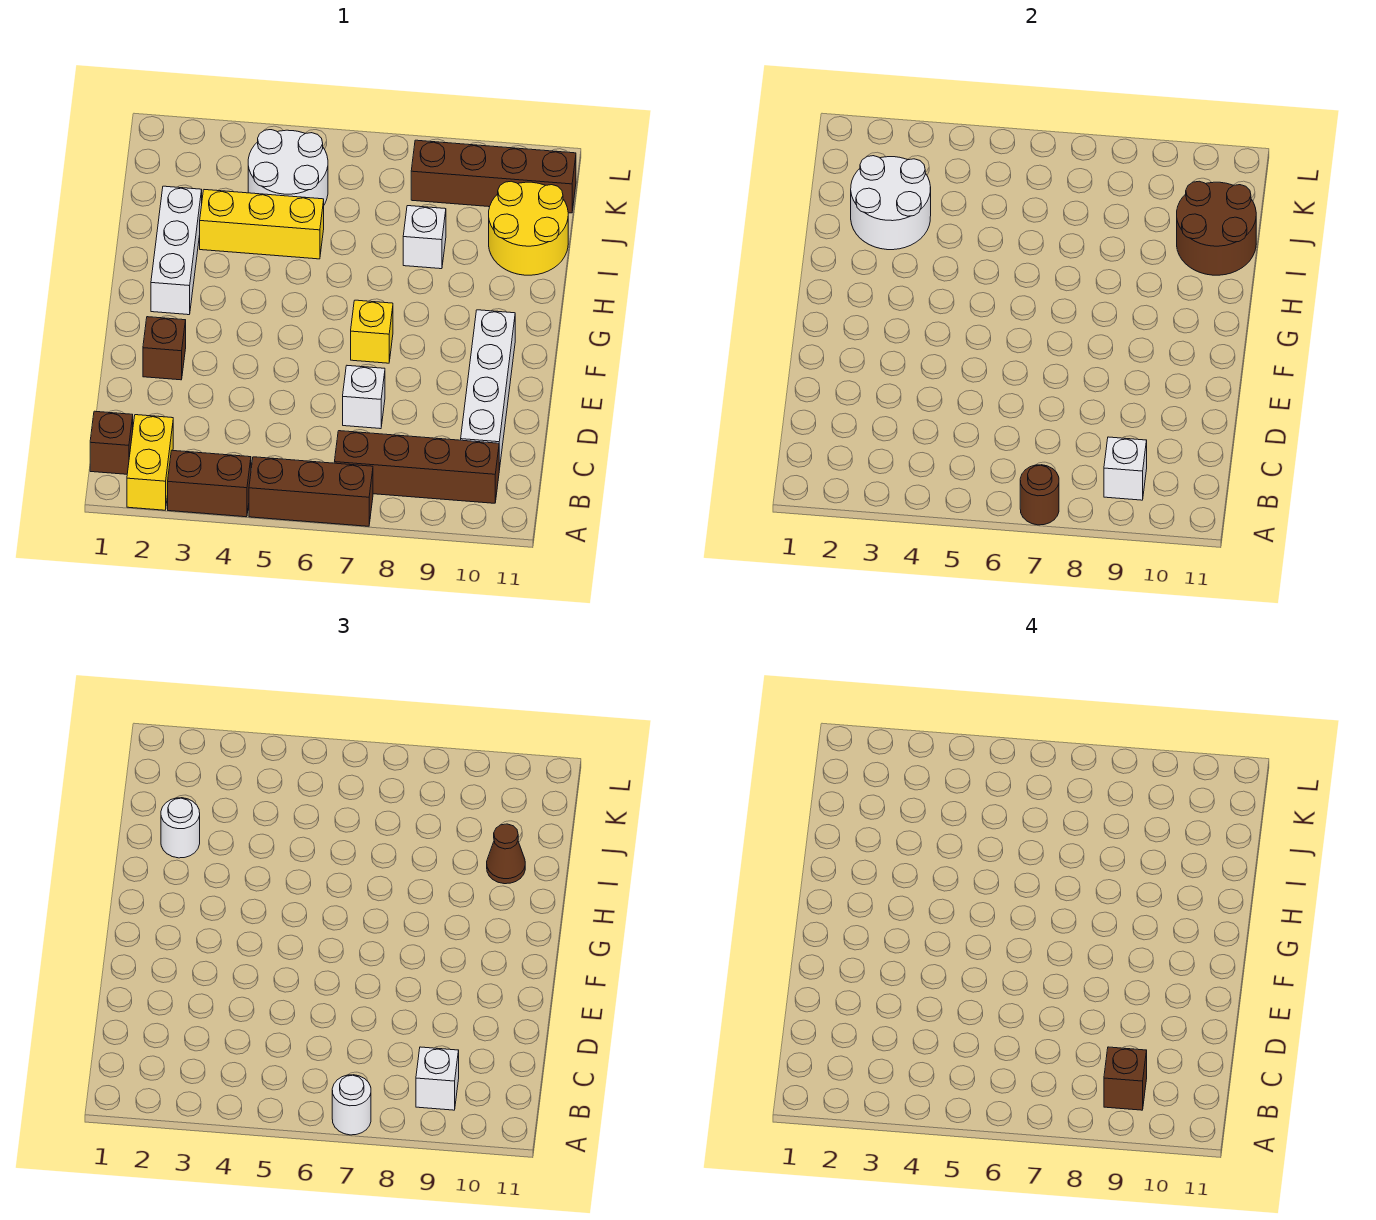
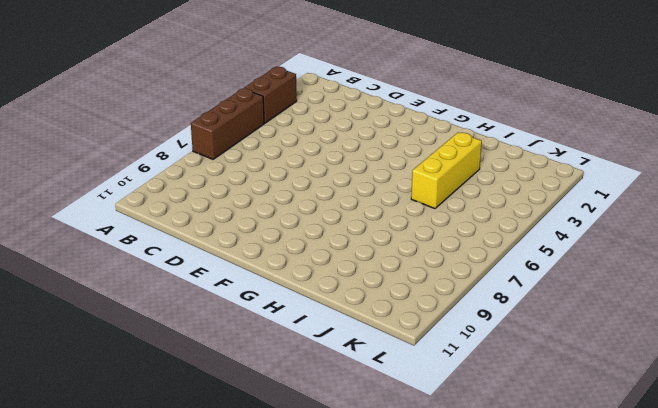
none -> yellow brick A2:B2 level 1
none -> brown brick B1 level 1
none -> brown brick B7:B10 level 1

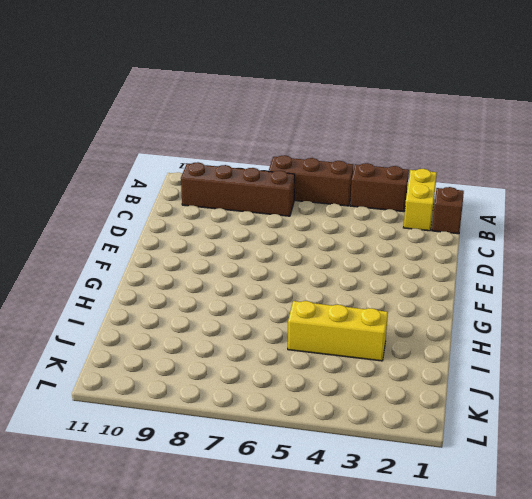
none -> white brick C10:F10 level 1
none -> white brick D7 level 1
none -> brown brick E2 level 1

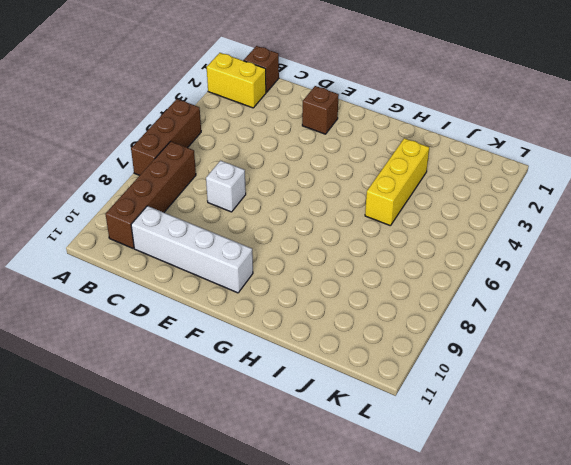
none -> brown brick A3:A4 level 1
none -> yellow brick F7 level 1
none -> white brick G2:I2 level 1

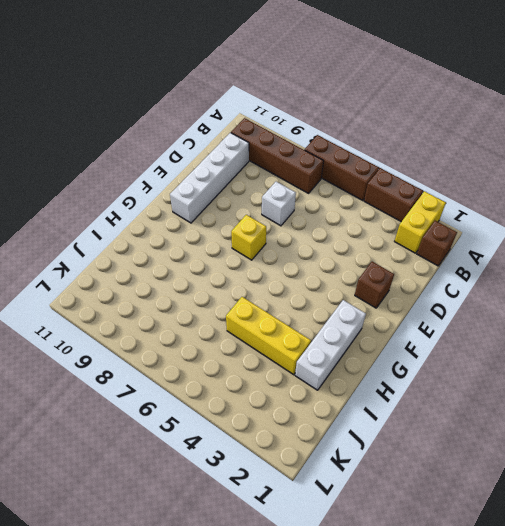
none -> white brick I8 level 1
none -> yellow round brick I10:J11 level 1
none -> white round brick J4:K5 level 1

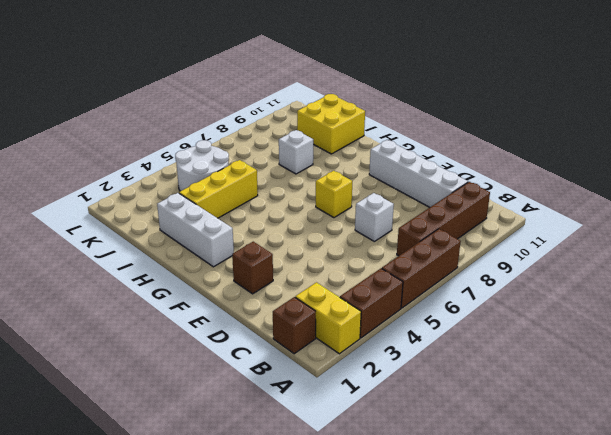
yellow brick I10:J11 level 1 -> yellow round brick I10:J11 level 1
none -> brown brick K8:K11 level 1
none -> brown round brick A7 level 2
none -> white brick B9 level 2

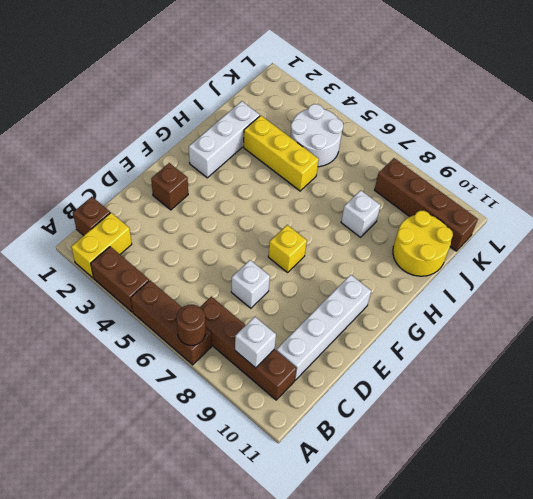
none -> white round brick I2:J3 level 2
none -> brown round brick I10:J11 level 2
none -> white round brick A7 level 3

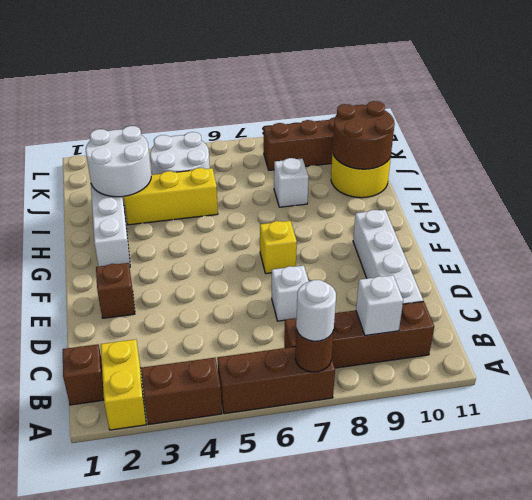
none -> white brick B9 level 3
none -> white round brick I2 level 3
none -> brown cone I10 level 3

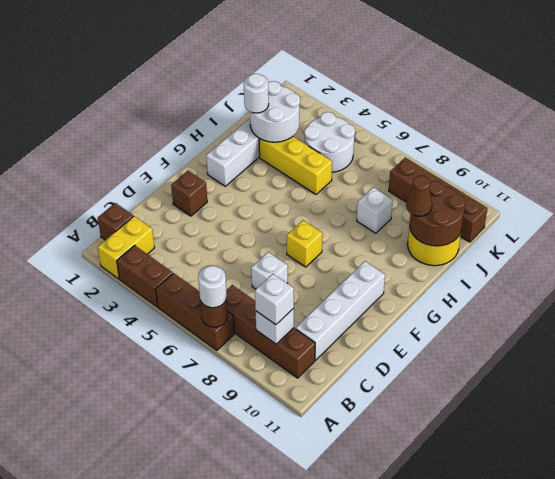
none -> brown brick B9 level 4

